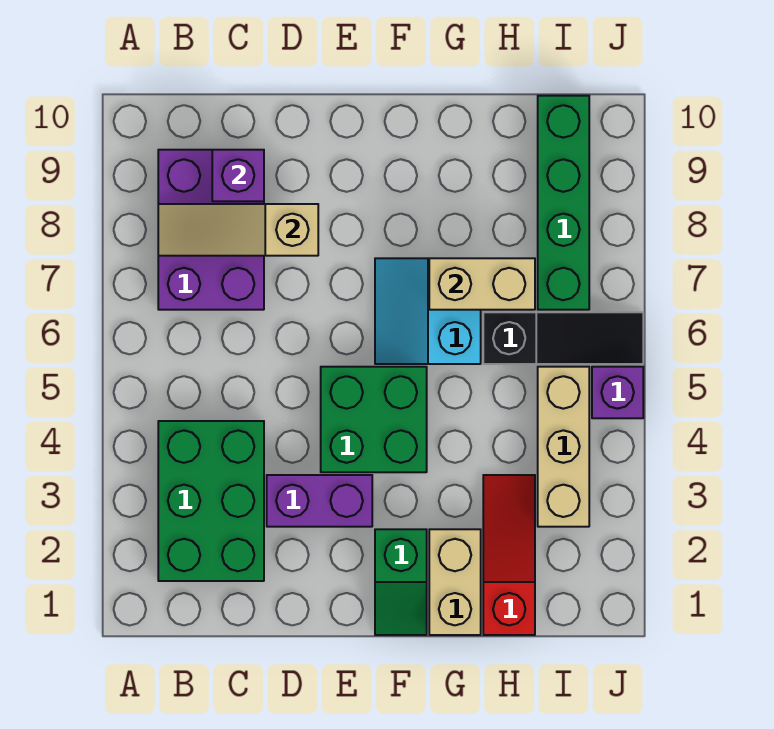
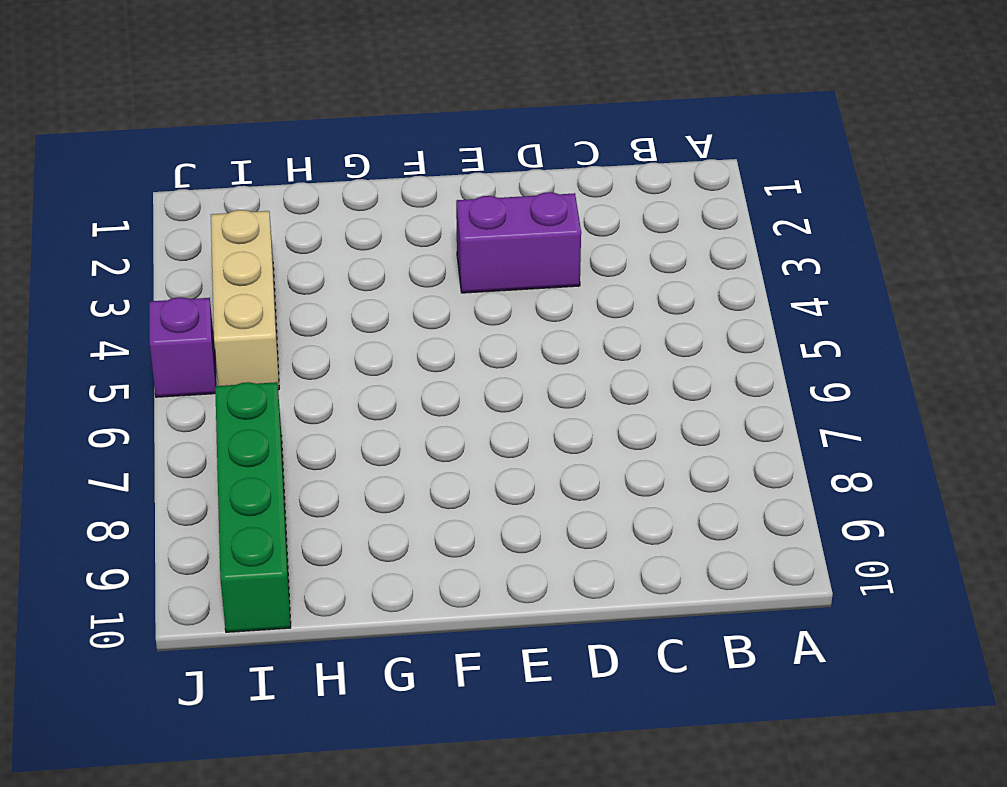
none -> green brick B2:C4 level 1
none -> purple brick B7:C9 level 1
none -> green brick E4:F5 level 1

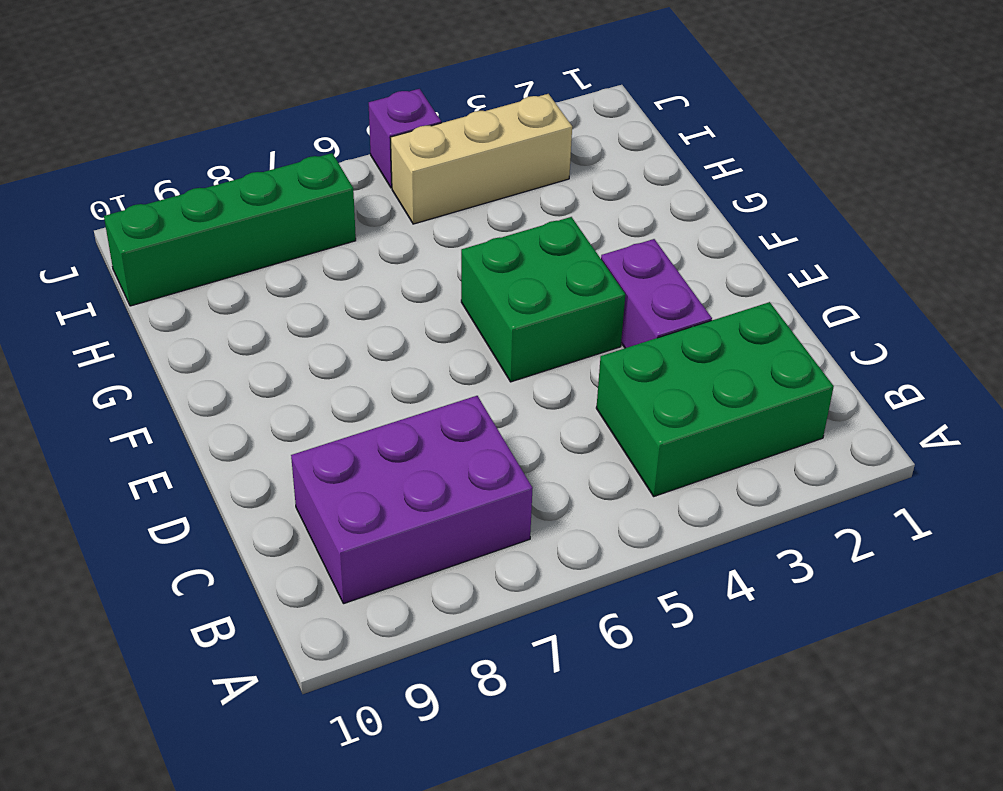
none -> green slope F1:F2 level 1 top 2
none -> cyan slope F6:G7 level 1 top G
none -> tan brick G1:G2 level 1

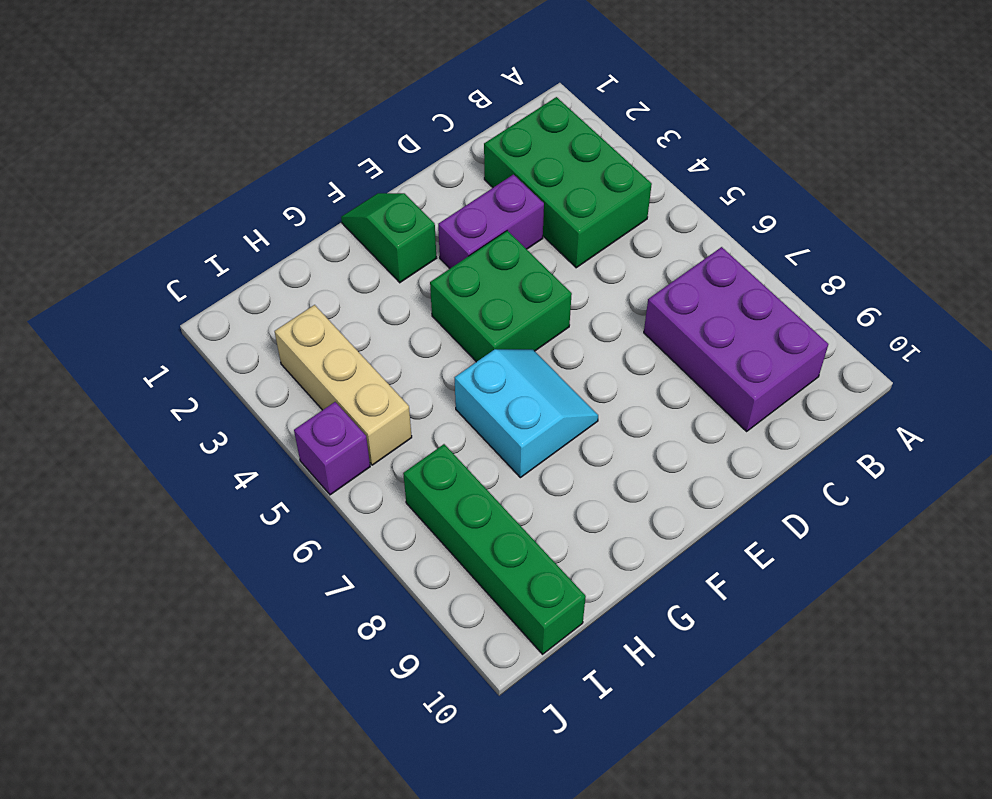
none -> tan brick G1:G2 level 1
none -> red slope H1:H3 level 1 top 1
none -> black slope H6:J6 level 1 top H

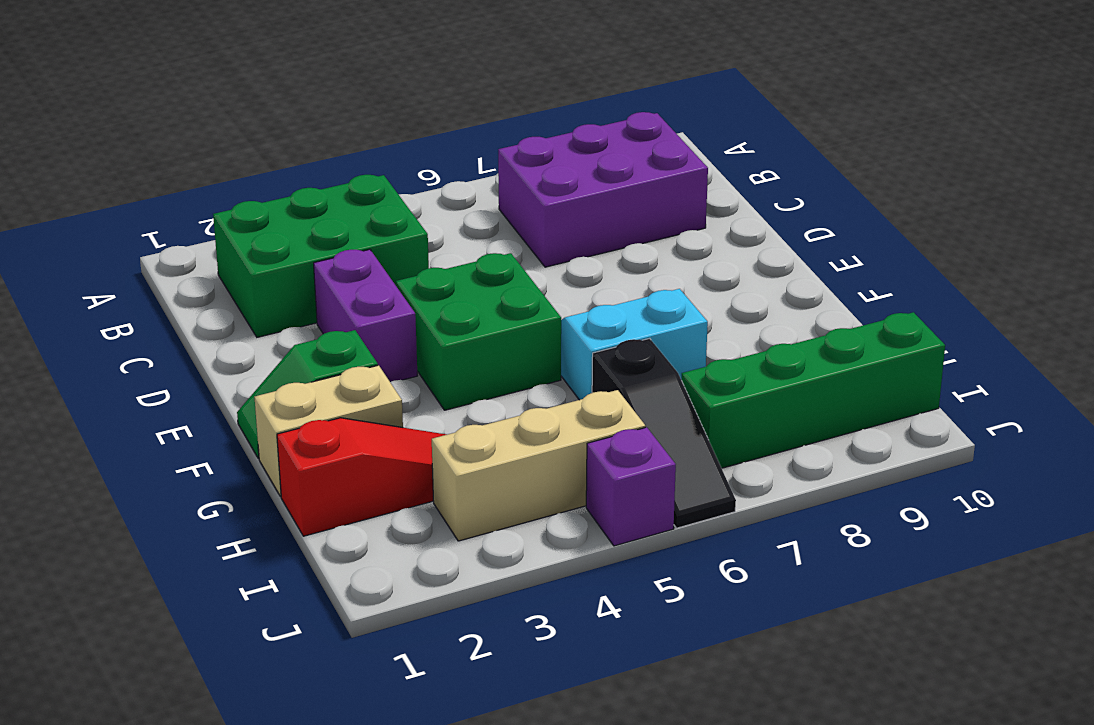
none -> tan slope B8:D8 level 2 top D
none -> purple brick C9 level 2
none -> tan brick G7:H7 level 2

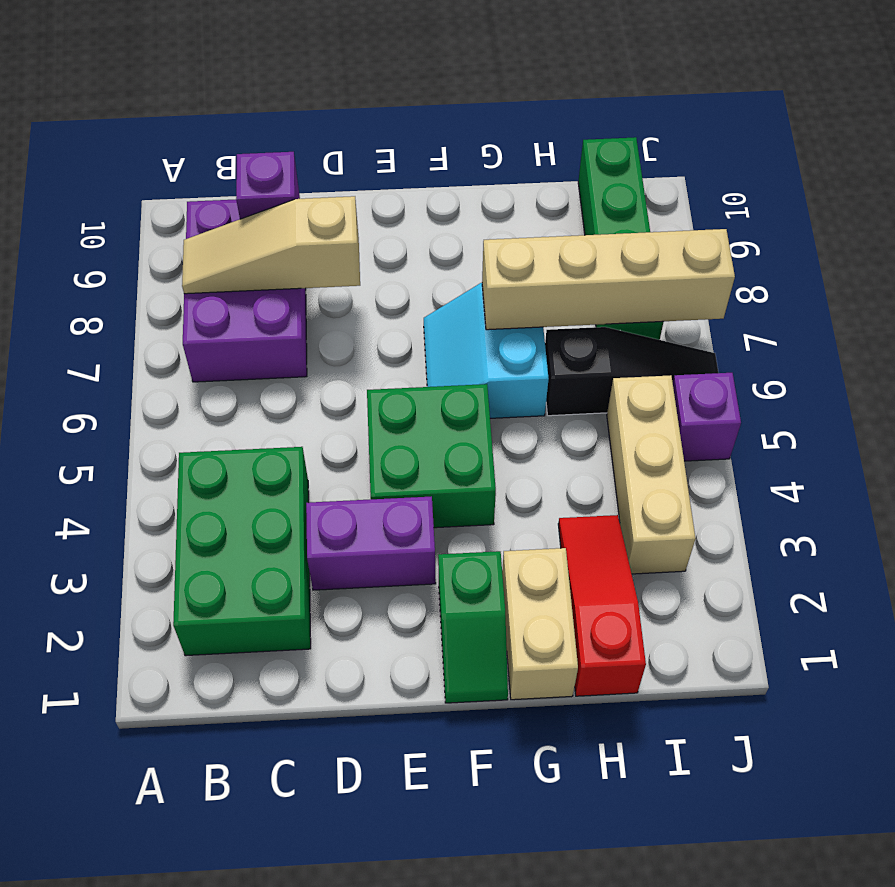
tan brick G7:J7 level 2 -> tan brick G7:H7 level 2

